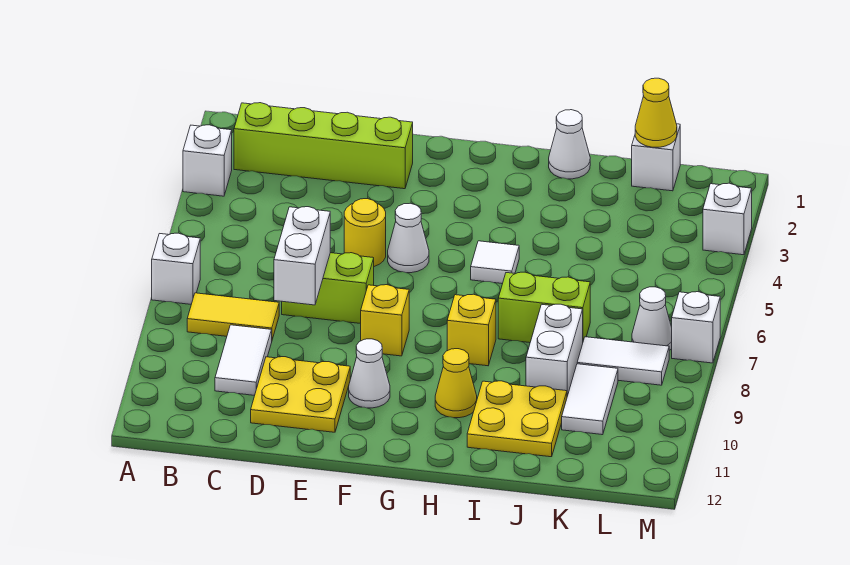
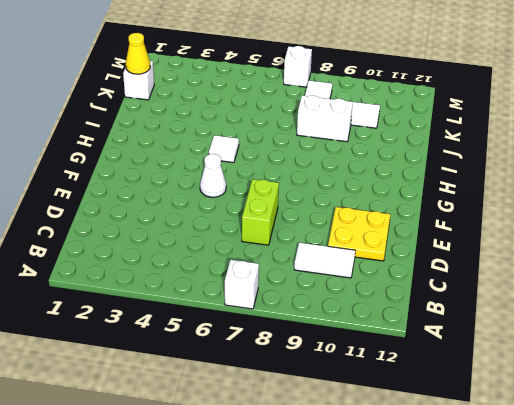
none -> white brick A3 level 1
none -> lime brick B2:E2 level 1
none -> yellow tile B8:C8 level 1

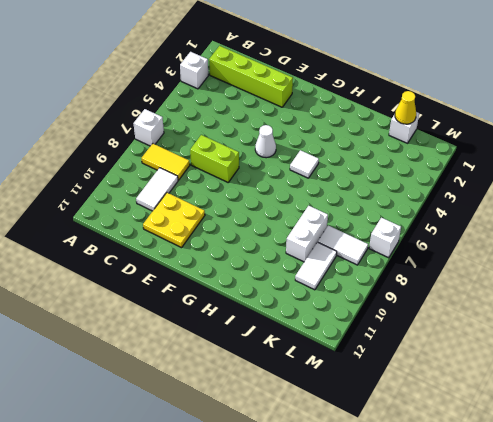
none -> yellow round brick E5 level 1
none -> yellow brick F8 level 1
none -> white cone F10 level 1

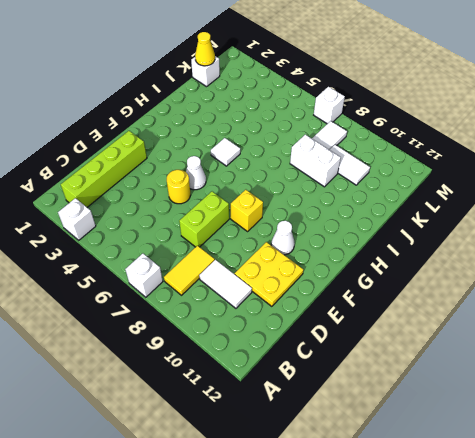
none -> yellow brick H8 level 1
none -> yellow cone H10 level 1
none -> white cone I1 level 1

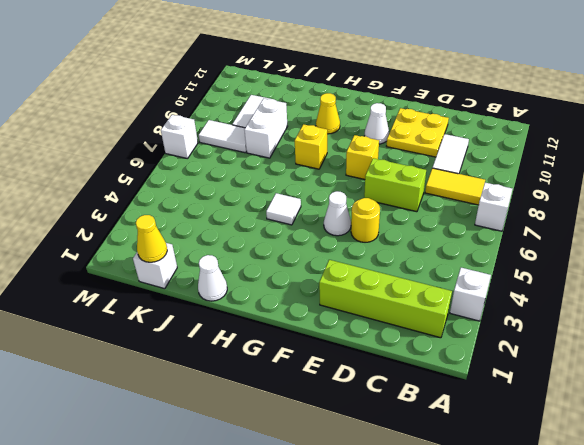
none -> lime brick I7:J7 level 1
none -> yellow plate I10:J11 level 1
none -> white cone L7 level 1

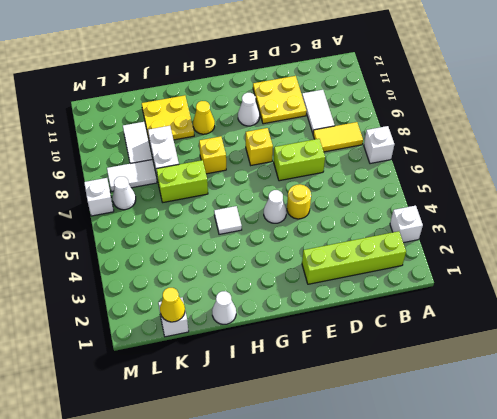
none -> white brick M3 level 1
none -> white brick D7:D8 level 2

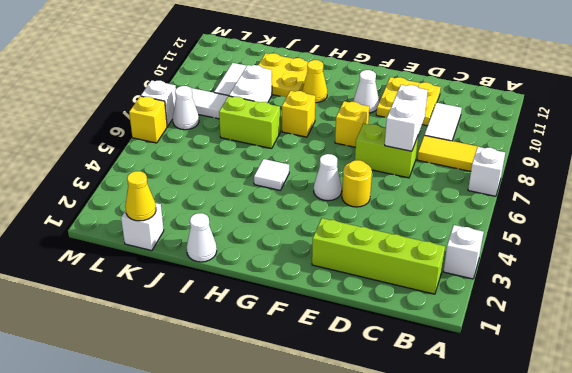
yellow brick M6 level 1 -> none
none -> white brick M3 level 1

